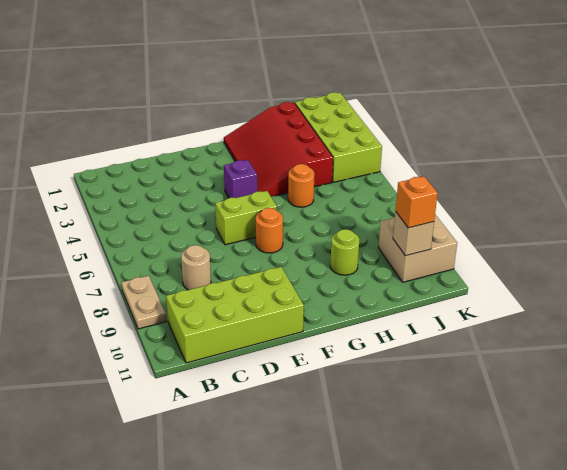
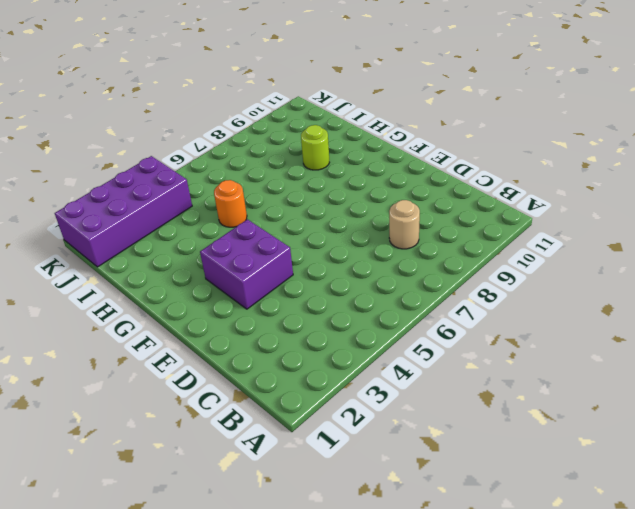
purple brick E3:F4 level 1 -> purple brick F4 level 1
purple brick J1:K4 level 1 -> lime brick J1:K4 level 1
none -> tan plate A8:A9 level 1
none -> lime brick B10:E11 level 1
none -> lime brick E6:F6 level 1

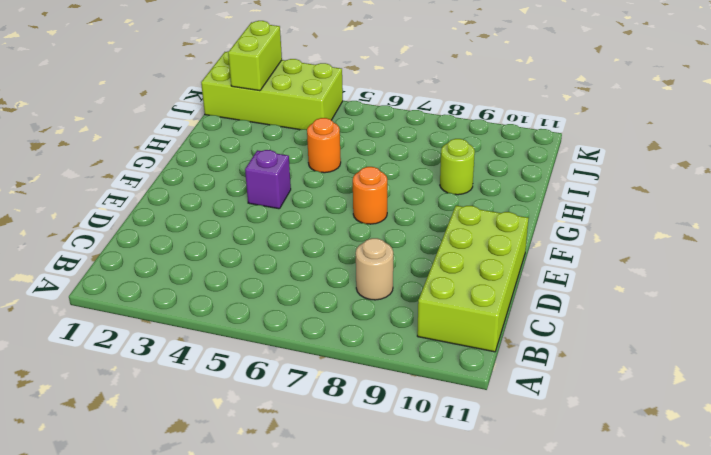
lime brick J2:K2 level 2 -> lime brick E6:F6 level 1
none -> tan plate A8:A9 level 1
none -> red slope G1:I4 level 1 top I
none -> tan brick J9:K10 level 1

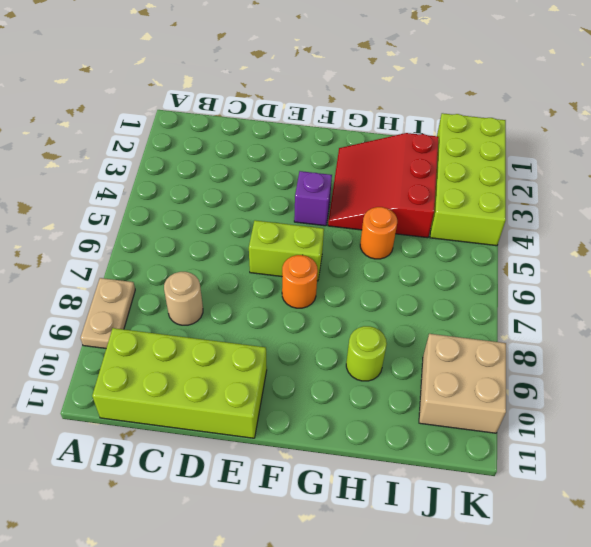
red slope G2:I4 level 1 top I -> red slope G1:I4 level 1 top I
none -> tan brick J10 level 2
none -> orange brick J10 level 3

